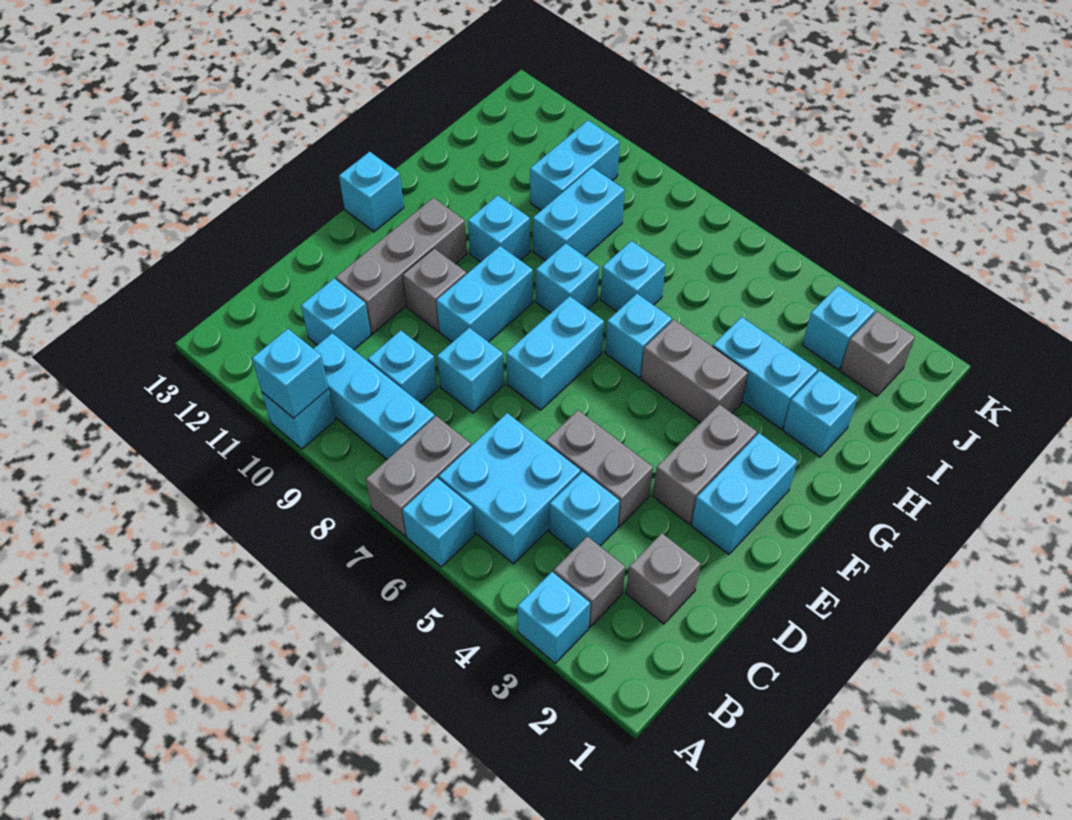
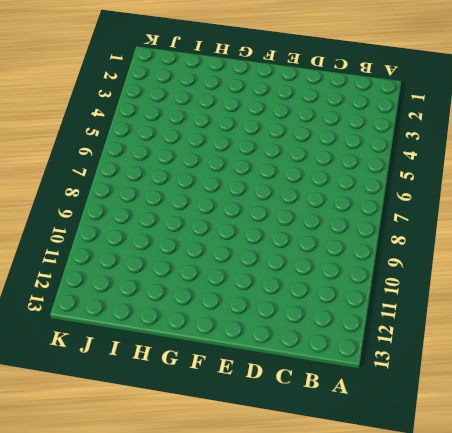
none -> cyan brick A3 level 1
none -> cyan brick A6 level 1
none -> grey brick A7:B7 level 1
none -> cyan brick A10 level 1

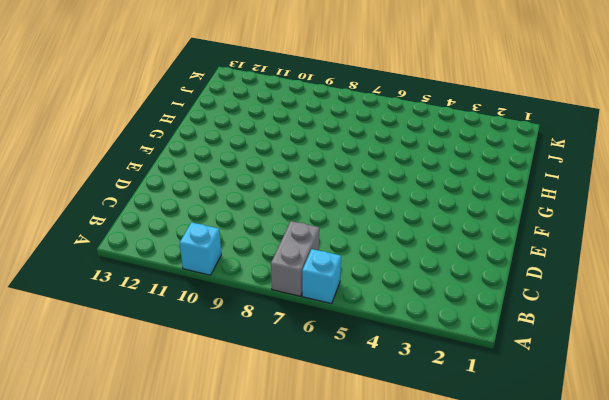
none -> cyan brick A3 level 1
none -> grey brick B3 level 1
none -> cyan brick B5:C6 level 1
none -> cyan brick B8:B10 level 1

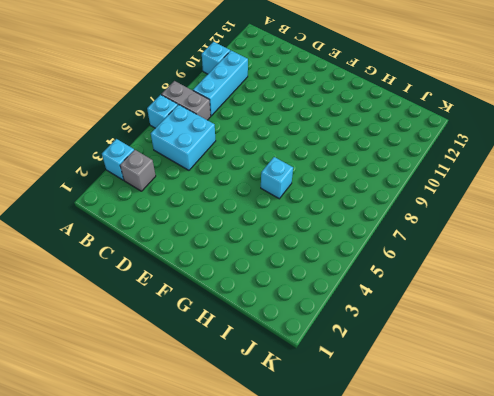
none -> grey brick C2 level 1
none -> cyan brick C4 level 1
none -> cyan brick C9 level 1
none -> cyan brick C11 level 1

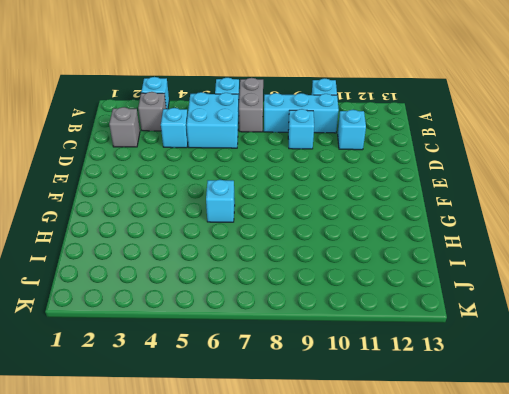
none -> grey brick D4:D5 level 1
none -> cyan brick D8 level 1
none -> grey brick D11:F11 level 1
none -> cyan brick E2:F2 level 1

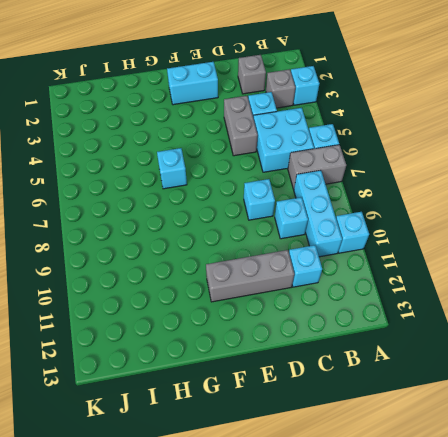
none -> grey brick E3:F3 level 1
none -> cyan brick E7:F7 level 1
none -> cyan brick E9:F9 level 1
none -> grey brick E10 level 1

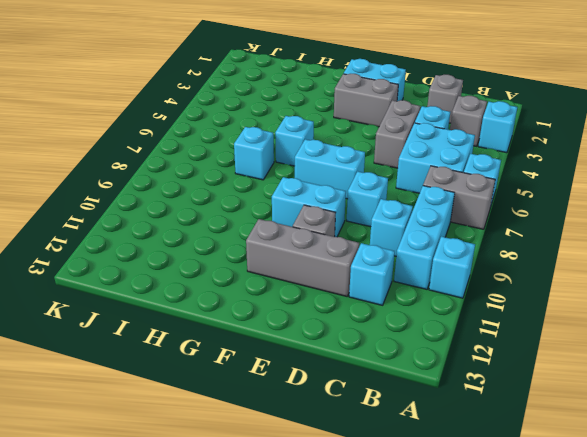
none -> cyan brick F13 level 1
none -> grey brick G4:G5 level 1
none -> cyan brick G8 level 1
none -> cyan brick G10 level 1

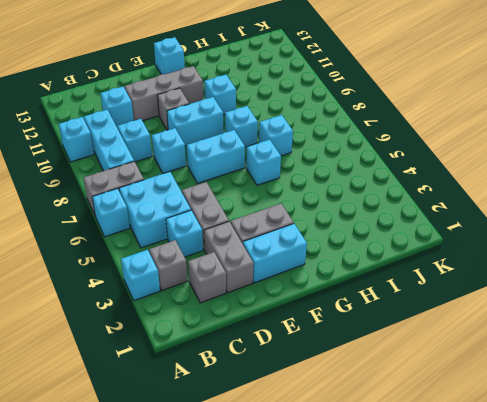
grey brick D2:D3 level 1 -> grey brick G4:G5 level 1
none -> cyan brick H2 level 1
none -> cyan brick H3:H4 level 1
none -> cyan brick H9:I9 level 1
none -> cyan brick I10:J10 level 1

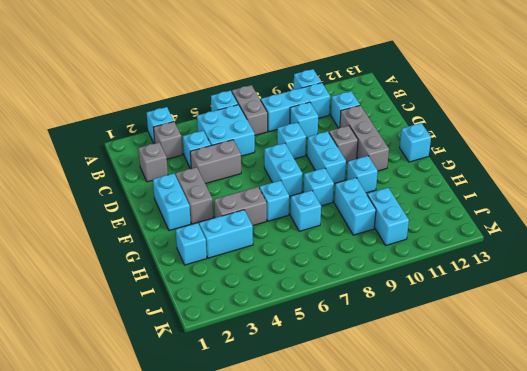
none -> grey brick J2 level 1
none -> cyan brick J3 level 1
none -> cyan brick A10 level 2

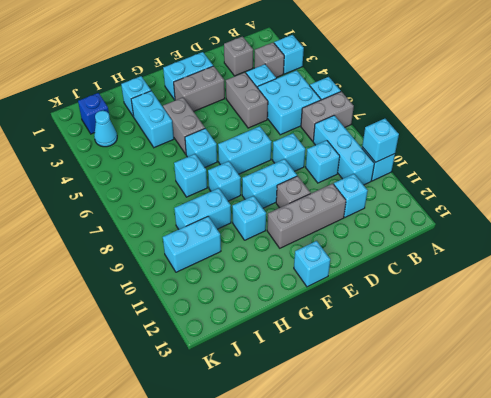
blue brick J2 level 1 -> grey brick J2 level 1
cyan cone J3 level 1 -> cyan brick J3 level 1

